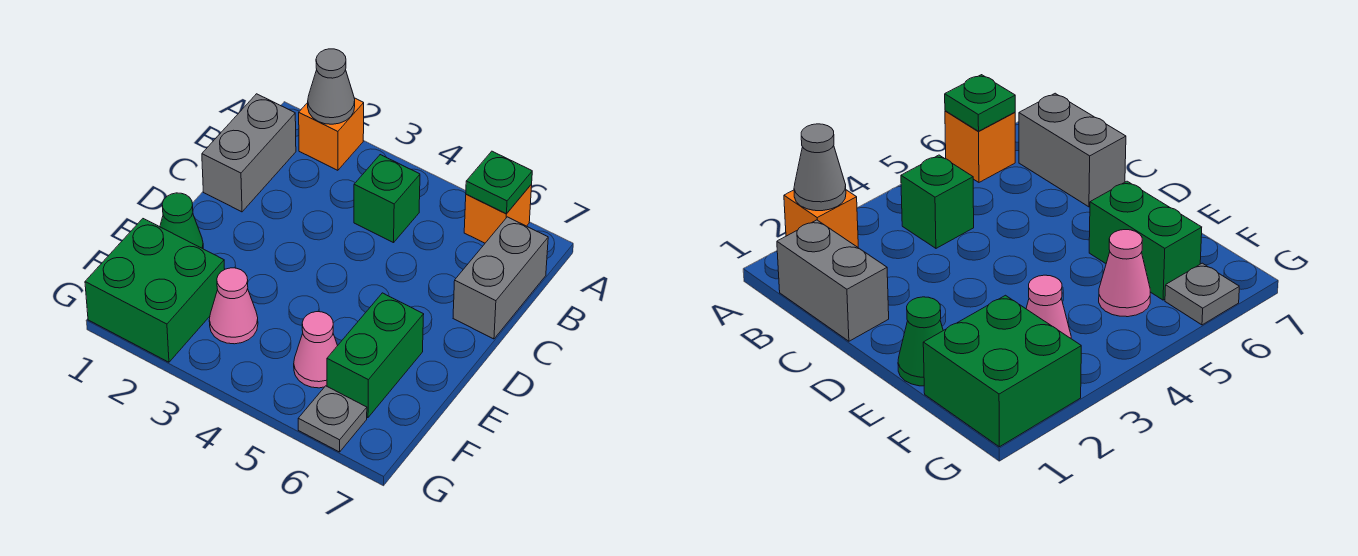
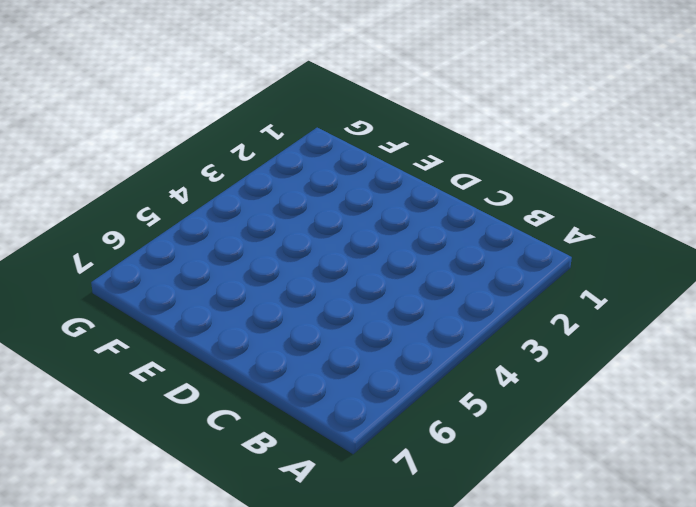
none -> orange brick A2 level 1
none -> orange brick A6 level 1
none -> grey brick B1:C1 level 1

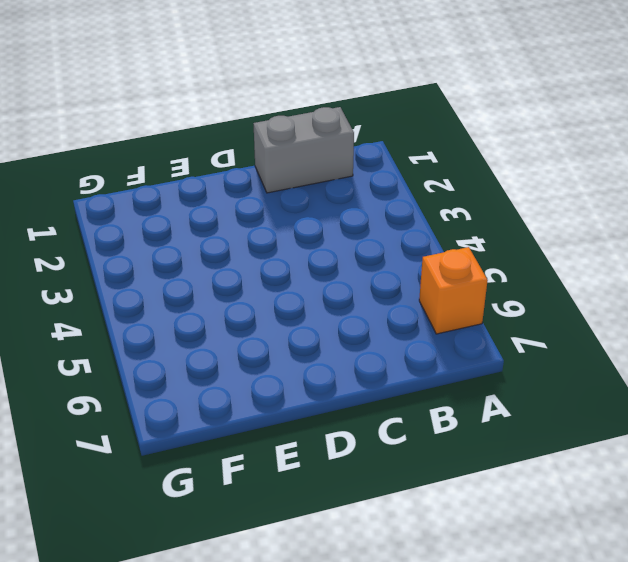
none -> orange brick A2 level 1
none -> green brick B4 level 1
none -> grey brick B7:C7 level 1

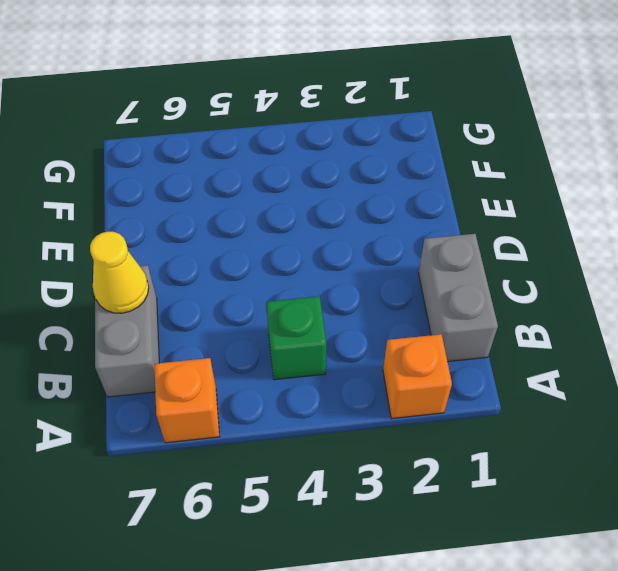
yellow cone C7 level 2 -> none
none -> green cone E1 level 1
none -> green brick E6:F6 level 1
none -> green brick F1:G2 level 1

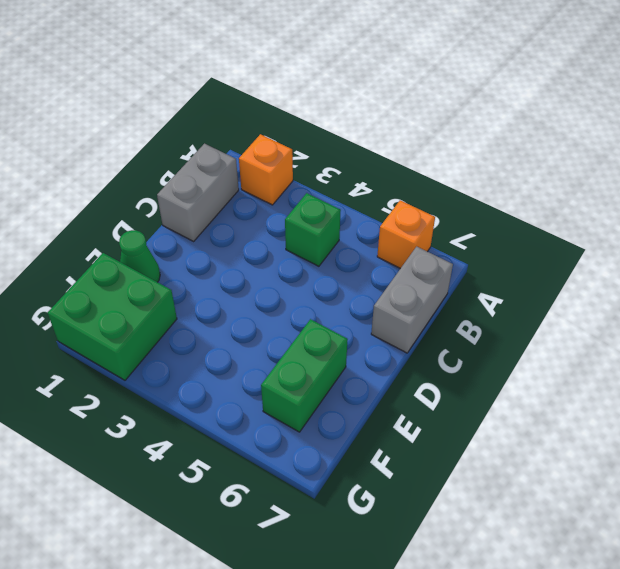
none -> pink cone F3 level 1
none -> pink cone F5 level 1
none -> grey plate G6 level 1

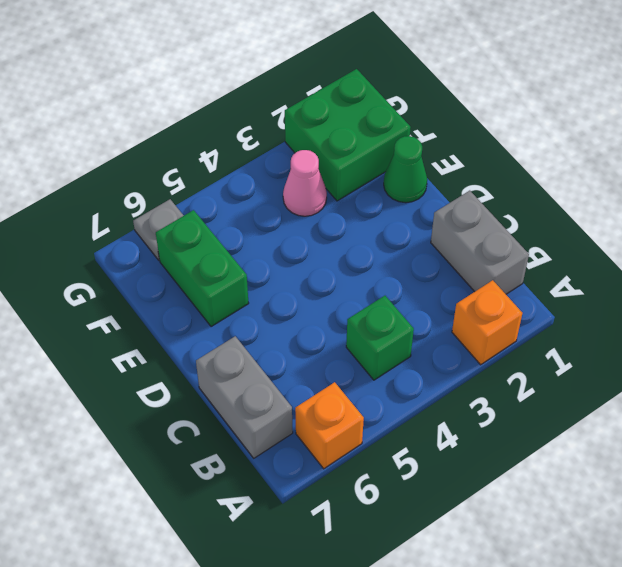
none -> pink cone F5 level 1
none -> grey cone A2 level 2
none -> green plate A6 level 2

